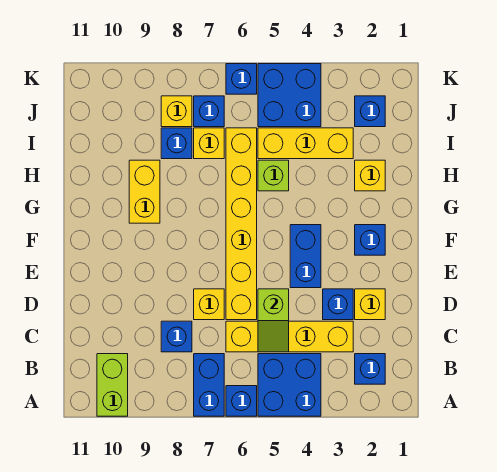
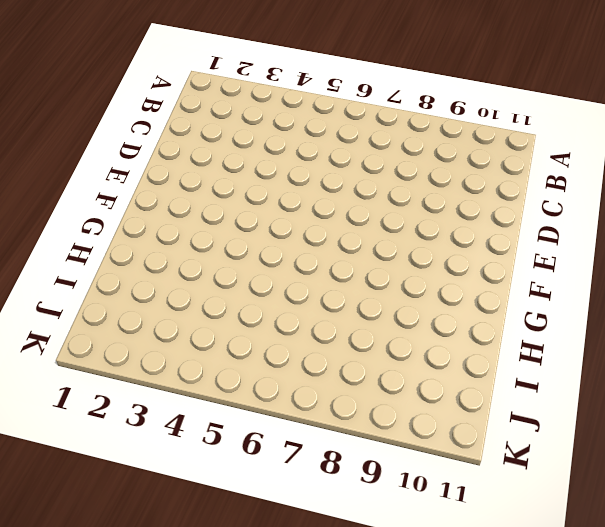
none -> blue brick A4:B5 level 1
none -> blue brick A6 level 1
none -> blue brick A7:B7 level 1

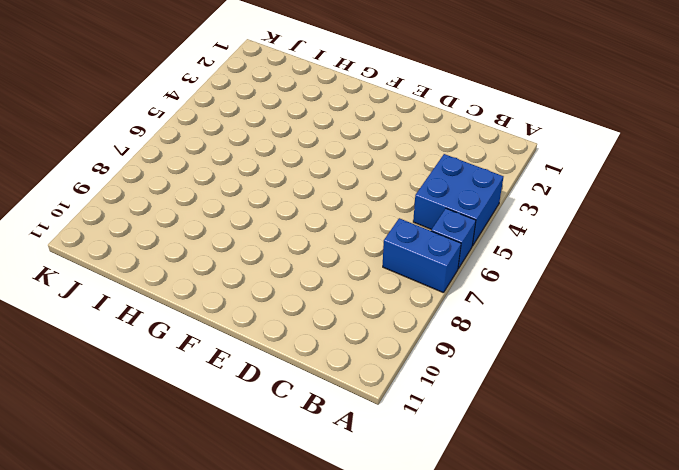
none -> lime brick A10:B10 level 1
none -> blue brick B2 level 1
none -> yellow brick C3:C6 level 1

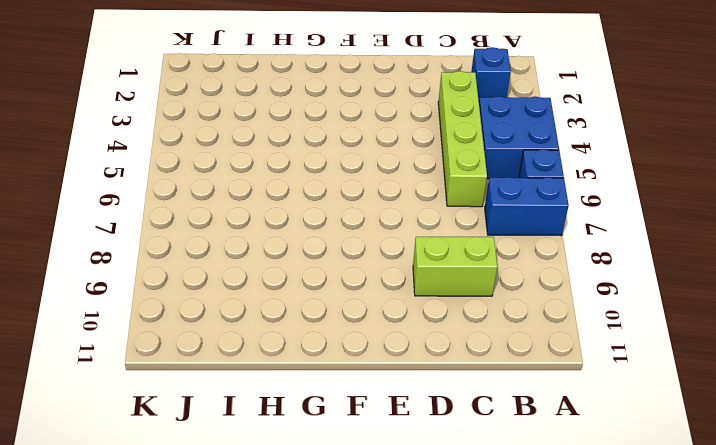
lime brick C3:C6 level 1 -> yellow brick C3:C6 level 1
lime brick C9:D9 level 1 -> lime brick A10:B10 level 1
none -> blue brick C8 level 1
none -> yellow brick D2 level 1
none -> blue brick D3 level 1

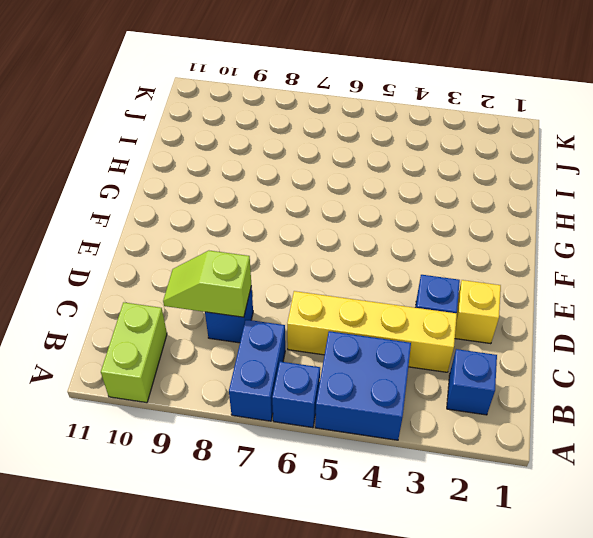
lime slope C8:C9 level 2 top 8 -> lime slope C5:D5 level 2 top D
none -> yellow brick D6:I6 level 1
none -> yellow brick D7 level 1
none -> blue brick E4:F4 level 1

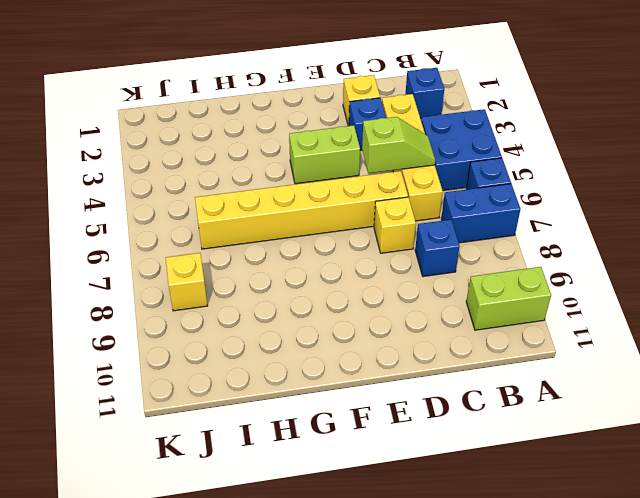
lime brick E4:F4 level 1 -> blue brick E4:F4 level 1
none -> blue brick F2 level 1
none -> yellow brick G9:H9 level 1
none -> yellow brick H2 level 1

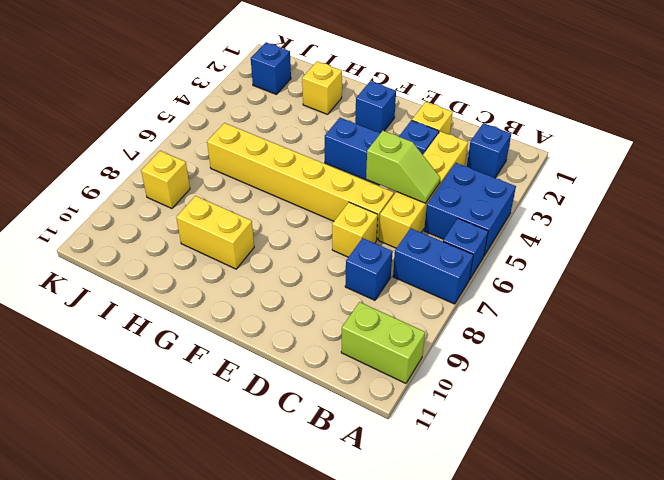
none -> lime brick H5 level 1
none -> yellow brick I3:I5 level 1
none -> yellow brick I7 level 1

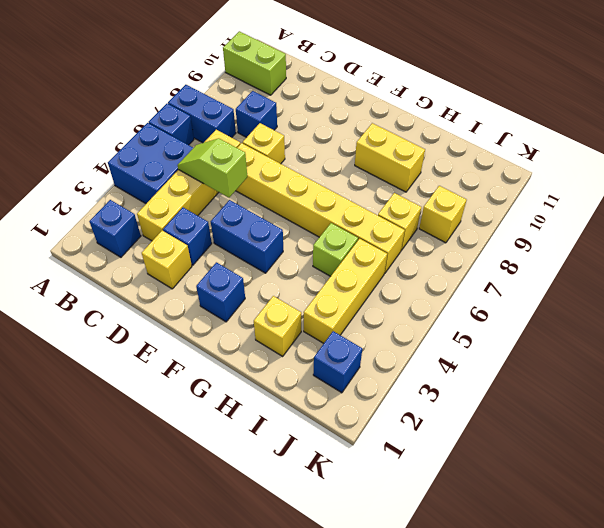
none -> blue brick I8 level 1
none -> blue brick J4:K5 level 1
none -> blue brick J7 level 1

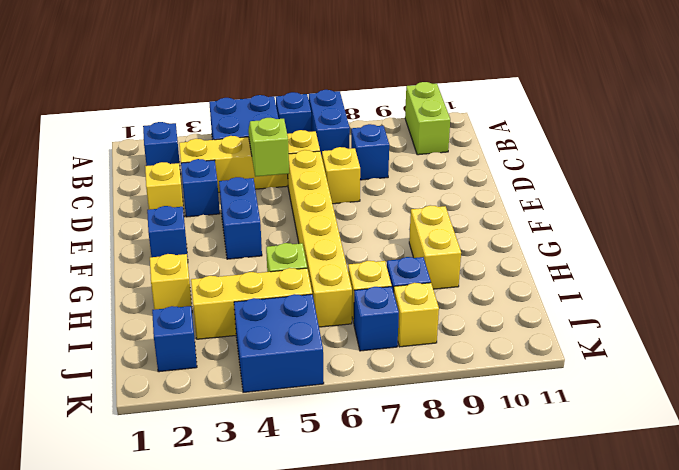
none -> blue brick K6 level 1

